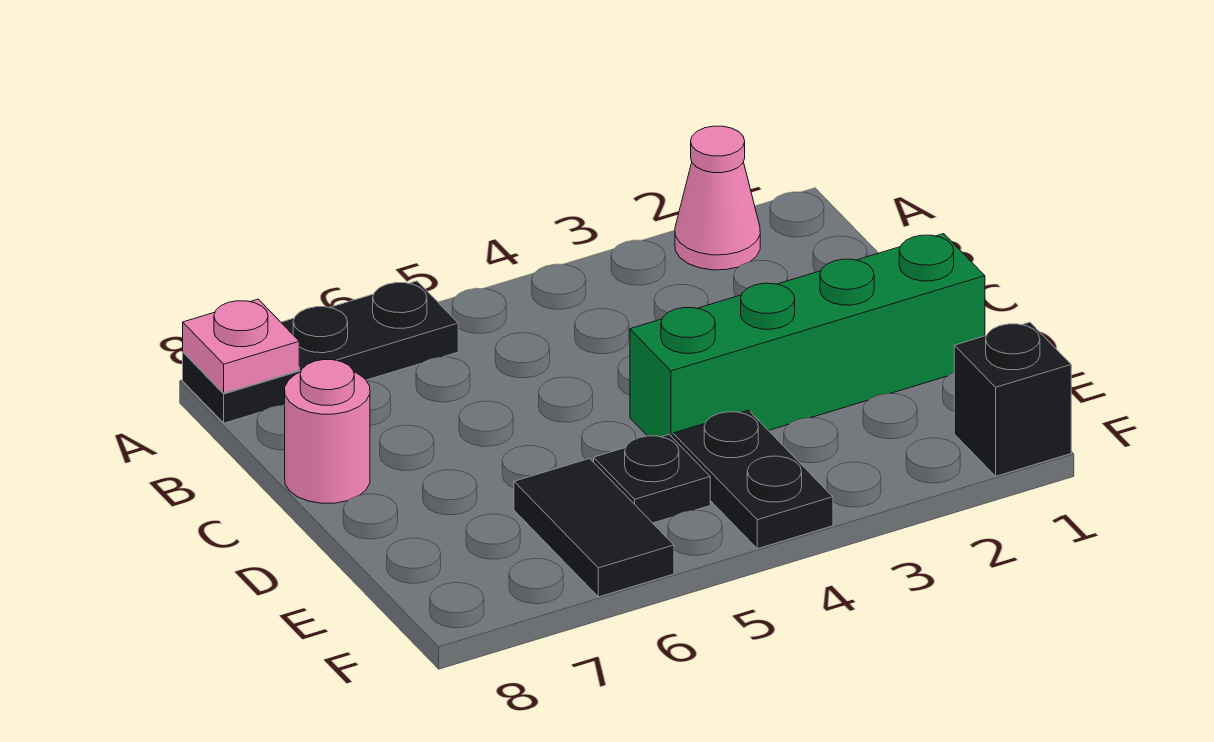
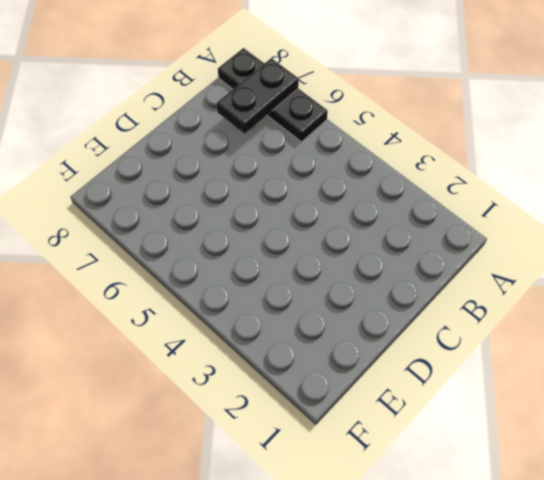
black plate A7:B7 level 2 -> black plate E4:F4 level 1
none -> pink cone A2 level 1
none -> pink round brick C8 level 1

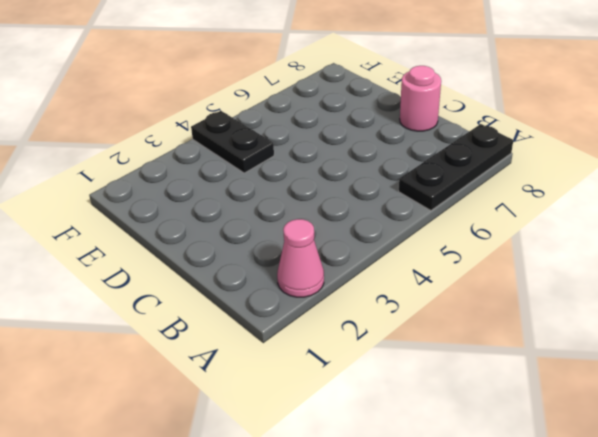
none -> green brick D1:D4 level 1
none -> black plate E5 level 1

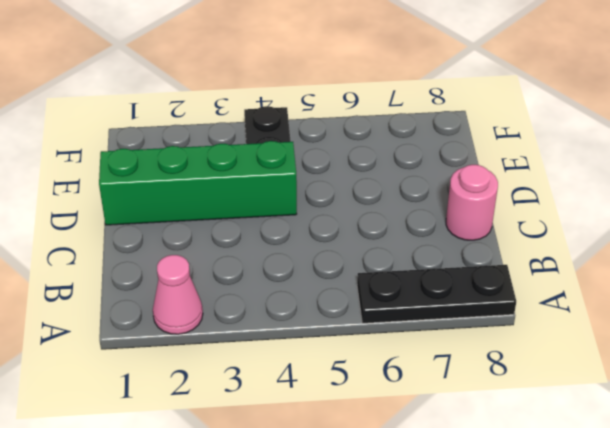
none -> black plate E5 level 1
none -> black tile E6:F6 level 1

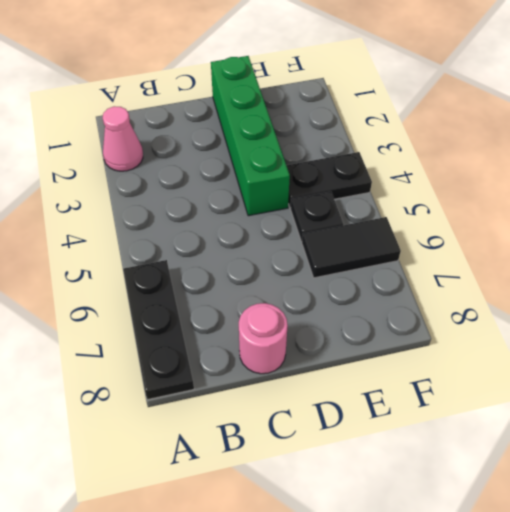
none -> black brick F1 level 1
none -> pink plate A8 level 2

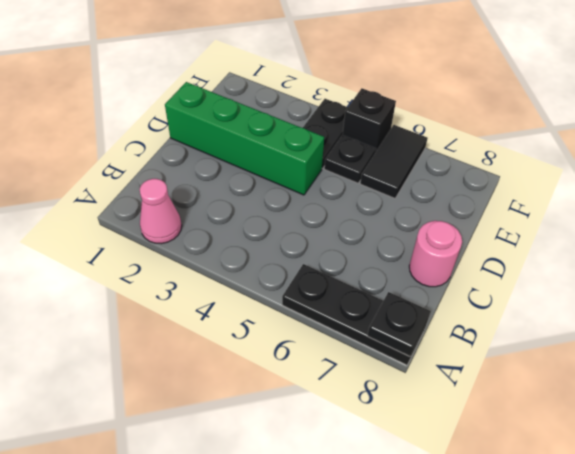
black plate A8 level 2 -> pink plate A8 level 2
black brick F5 level 1 -> black brick F1 level 1

